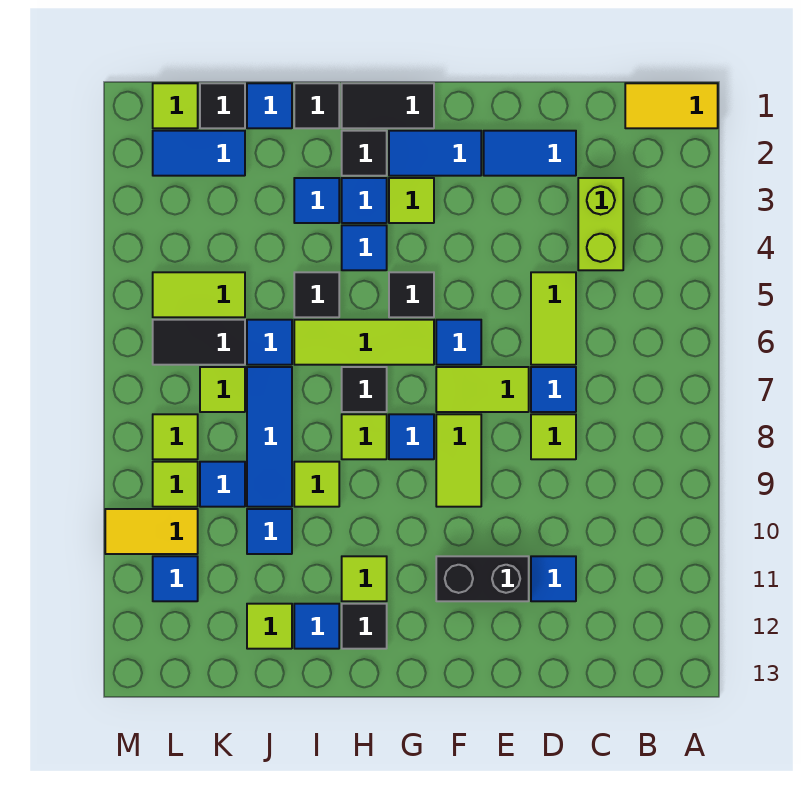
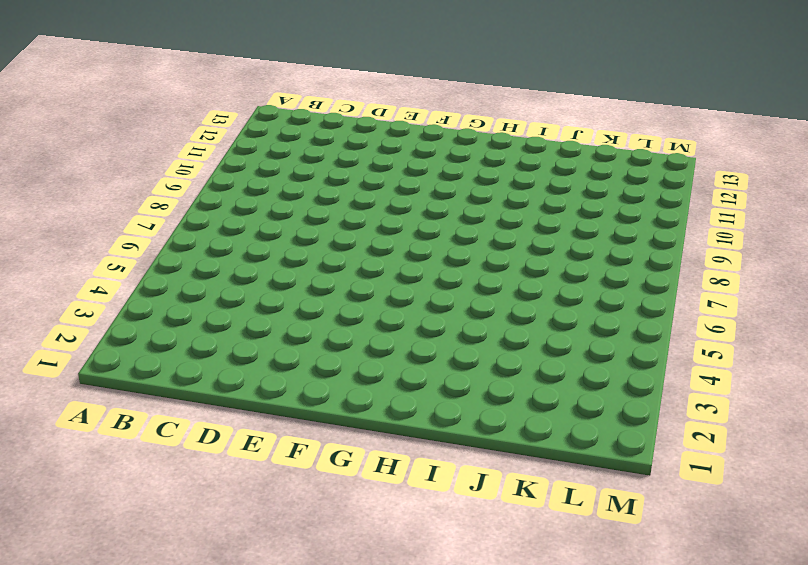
none -> yellow tile A1:B1 level 1
none -> lime brick C3:C4 level 1
none -> blue tile D2:E2 level 1
none -> lime tile D5:D6 level 1

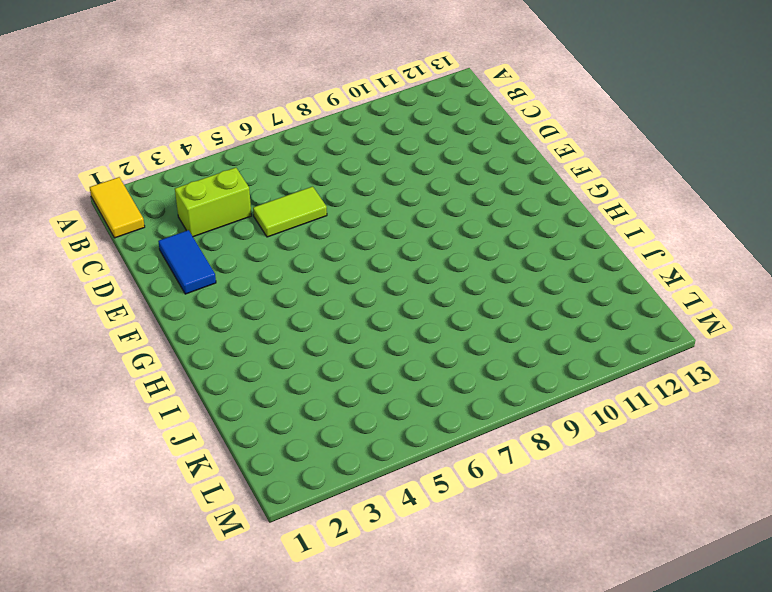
none -> blue tile D7 level 1
none -> lime tile D8 level 1
none -> blue tile D11 level 1
none -> lime tile E7:F7 level 1

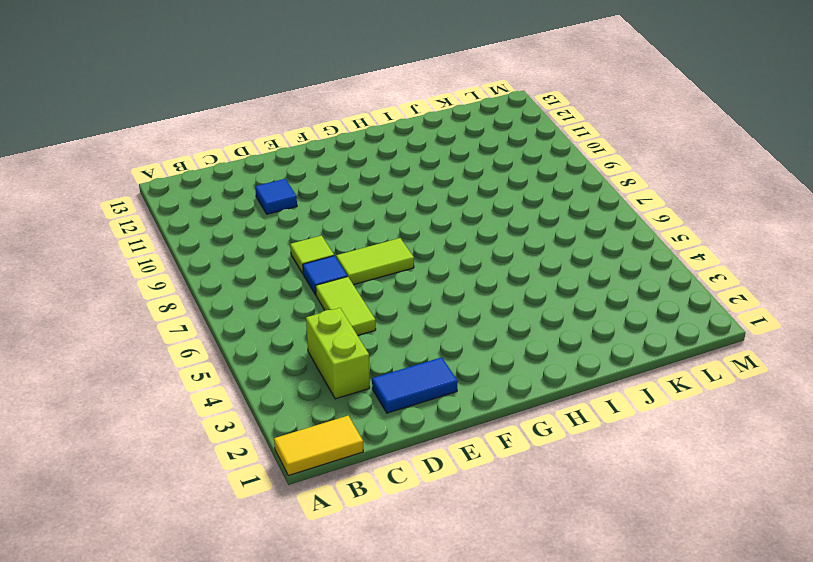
none -> black brick E11:F11 level 1
none -> blue tile F2:G2 level 1
none -> blue tile F6 level 1
none -> lime tile F8:F9 level 1

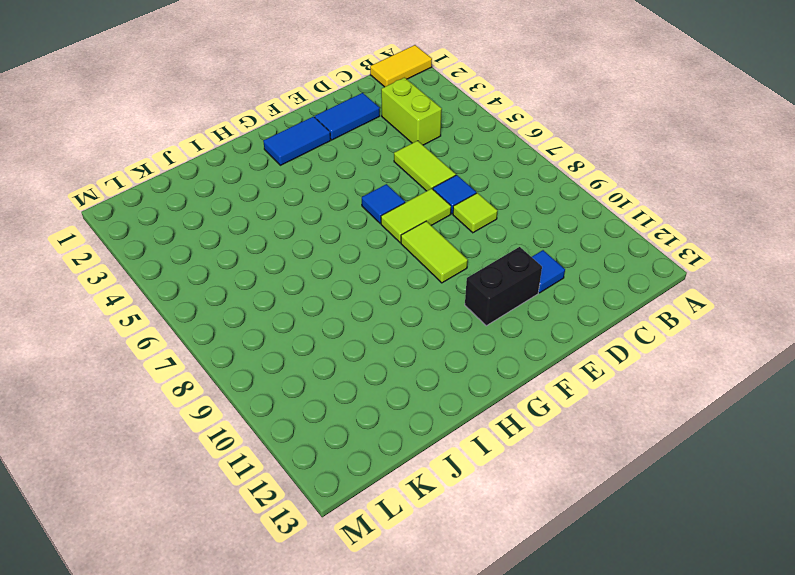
none -> black tile G1:H1 level 1
none -> lime tile G3 level 1
none -> black tile G5 level 1
none -> lime tile G6:I6 level 1

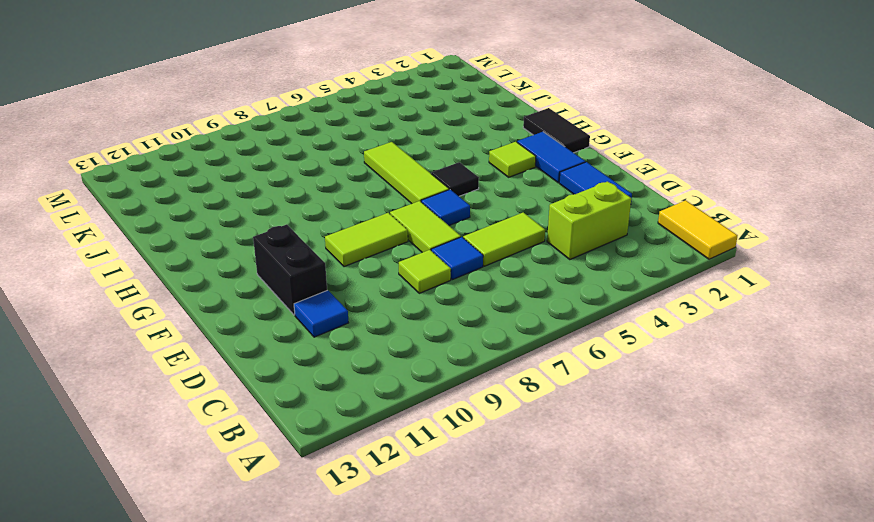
none -> blue tile G8 level 1
none -> black tile H2 level 1
none -> blue tile H3 level 1
none -> blue tile H4 level 1

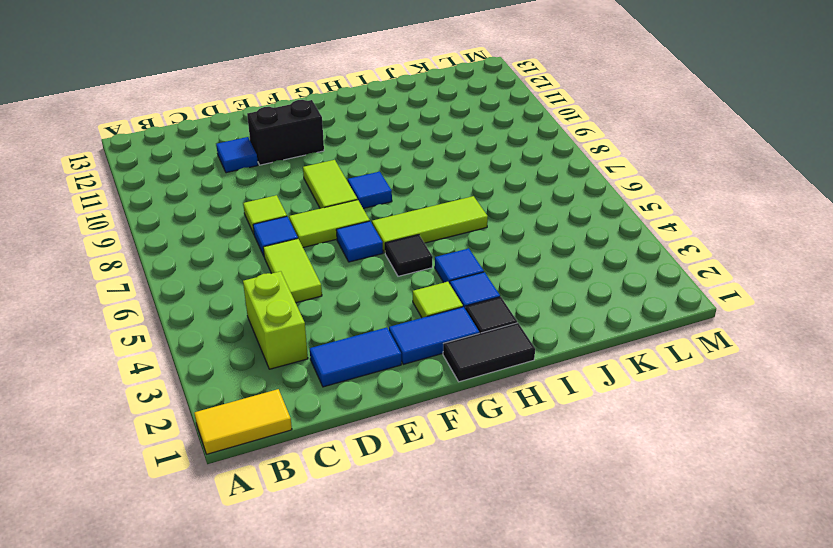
none -> black tile H7 level 1
none -> lime tile H8 level 1
none -> lime tile H11 level 1
none -> black tile H12 level 1

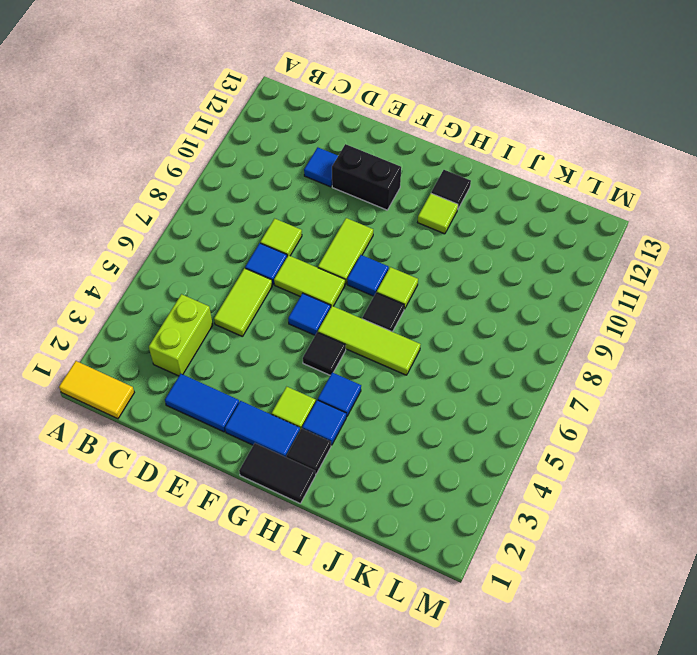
none -> black tile I1 level 1
none -> blue tile I3 level 1
none -> black tile I5 level 1
none -> lime tile I9 level 1

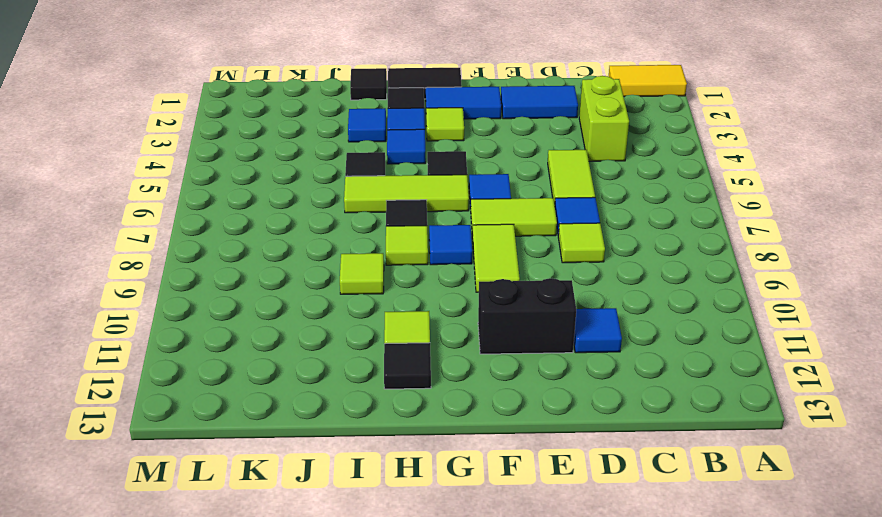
none -> blue tile I12 level 1
none -> blue tile J1 level 1
none -> blue tile J6 level 1
none -> blue tile J7:J9 level 1

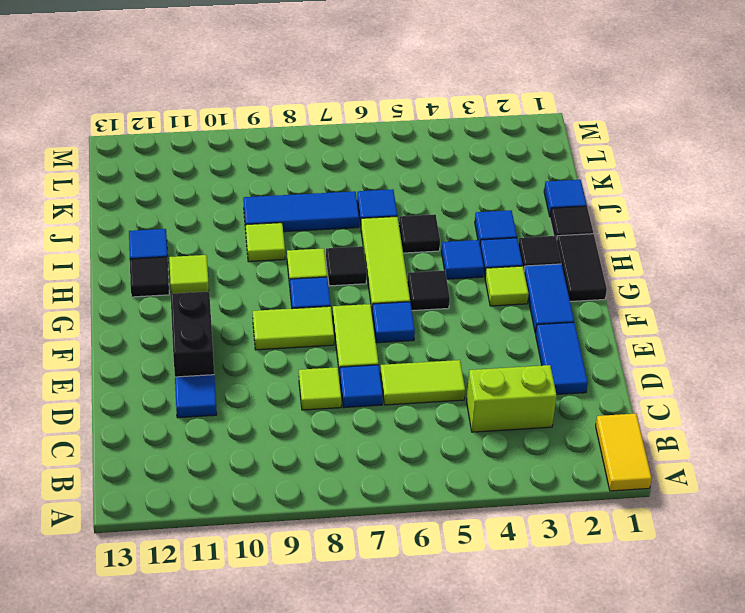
none -> blue tile J10 level 1
none -> lime tile J12 level 1
none -> black tile K1 level 1
none -> blue tile K2:L2 level 1

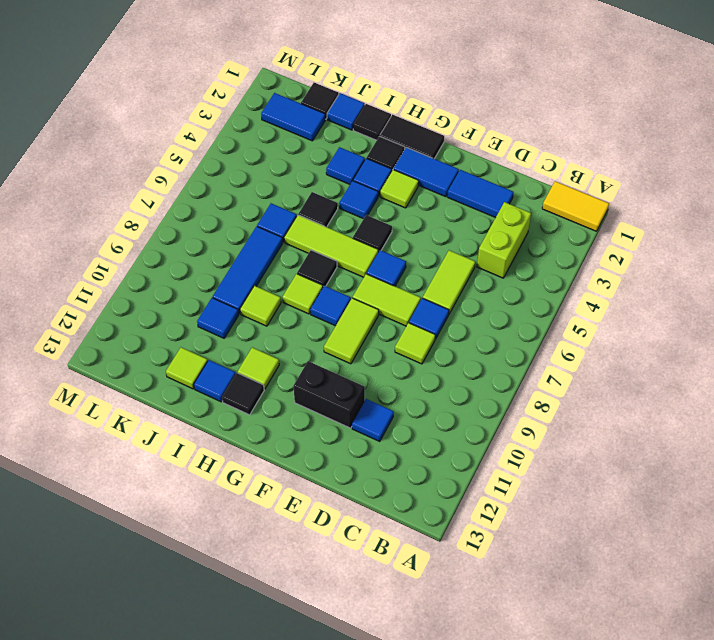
none -> lime tile K5:L5 level 1
none -> black tile K6:L6 level 1
none -> lime tile K7 level 1
none -> blue tile K9 level 1

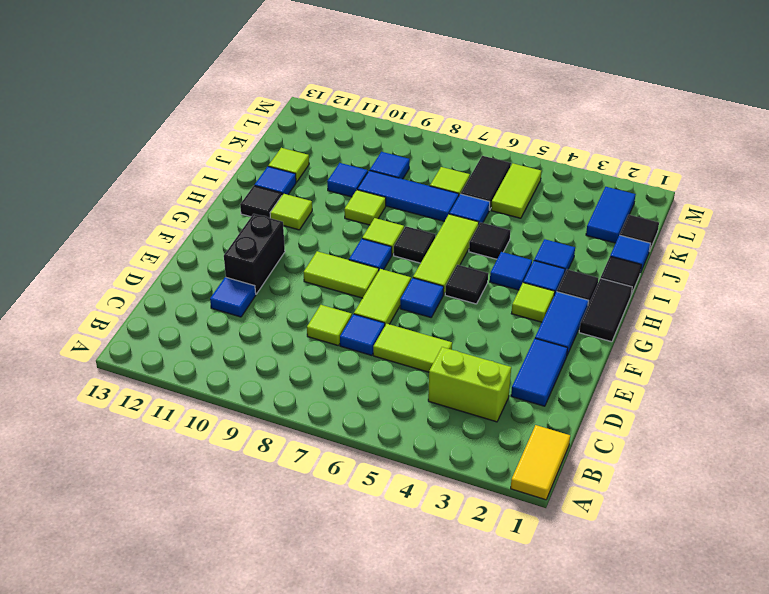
none -> lime tile L1 level 1
none -> lime tile L8 level 1
none -> lime tile L9 level 1
none -> yellow tile L10:M10 level 1

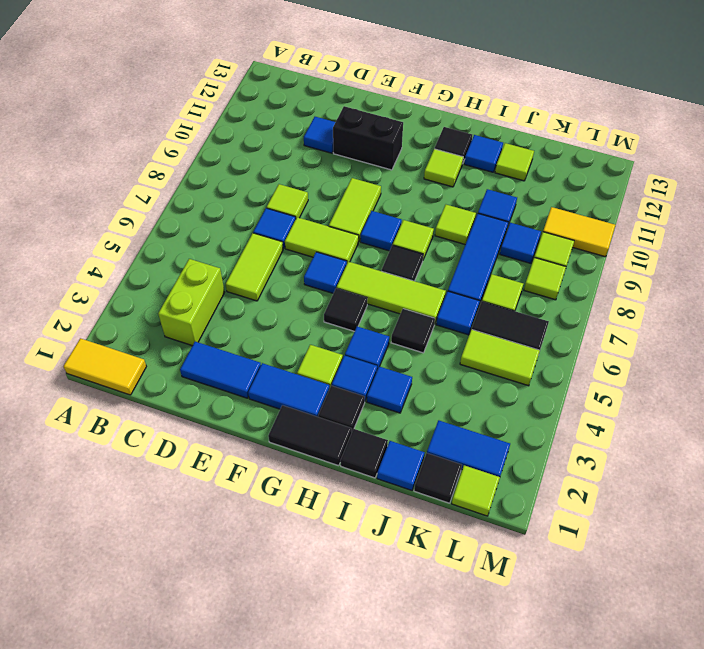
none -> blue tile L11 level 1

